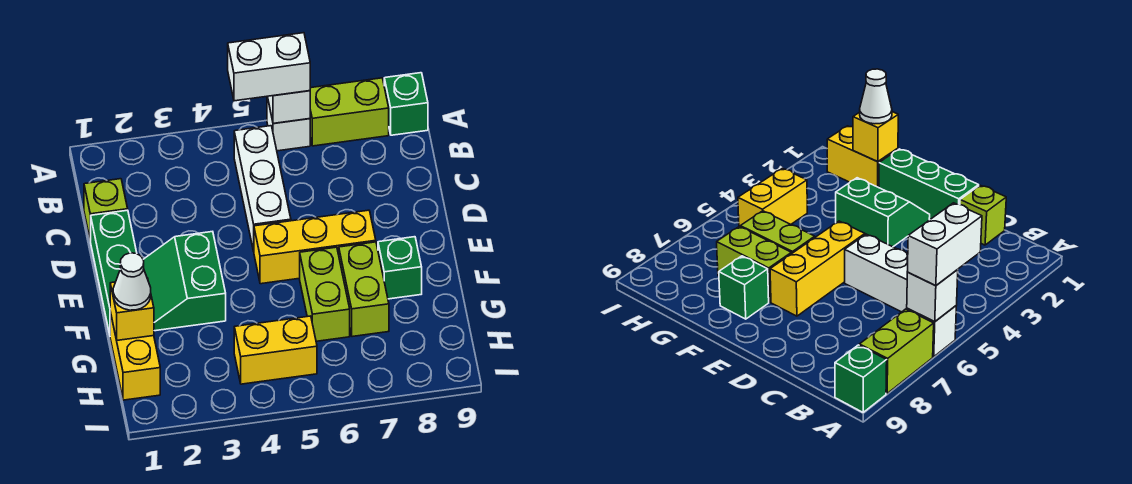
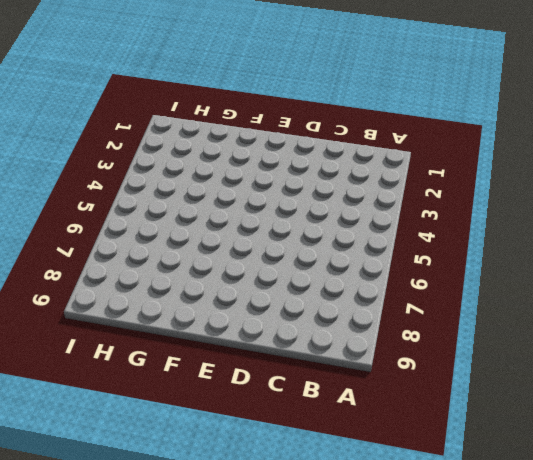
none -> white brick A6 level 1
none -> lime brick A7:A8 level 1
none -> green brick A9 level 1

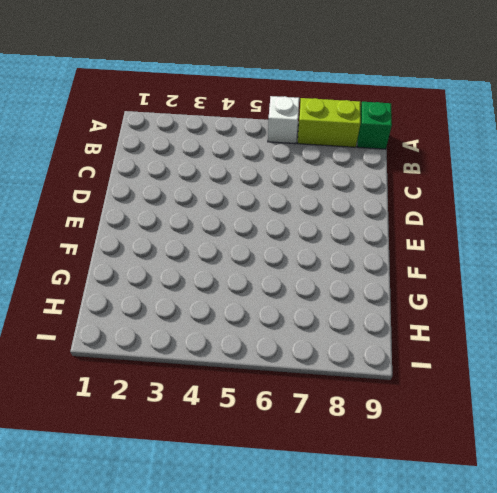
none -> white brick B5:D5 level 1
none -> lime brick C1 level 1
none -> green brick D1:F1 level 1

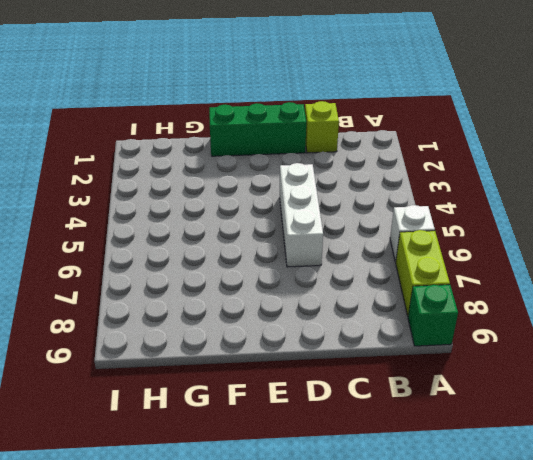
white brick D4:D6 level 1 -> white brick B5:D5 level 1
none -> green slope E2:F3 level 1 top 3
none -> yellow brick E5:E7 level 1
none -> lime brick F6:G6 level 1

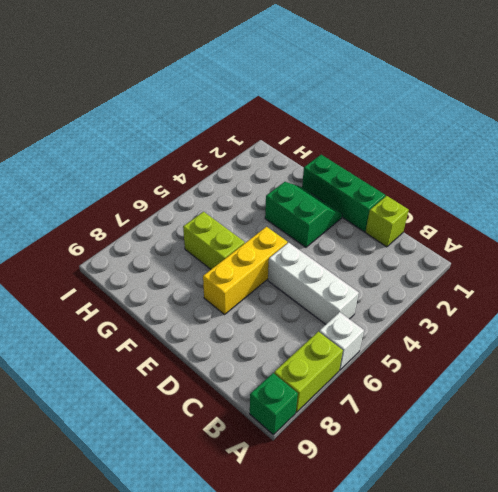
none -> lime brick F7:G7 level 1
none -> green brick F8 level 1
none -> yellow brick G1:H1 level 1

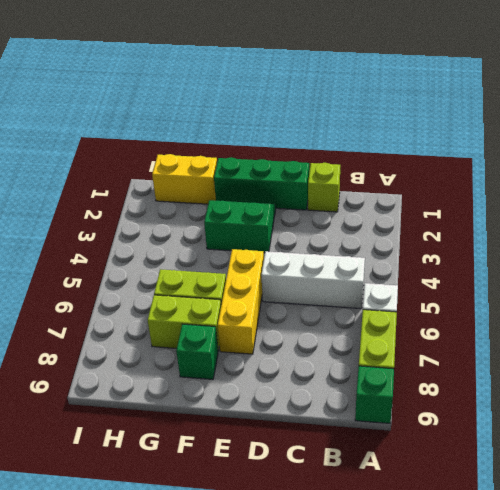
none -> yellow brick H4:H5 level 1
none -> white brick A6 level 2
none -> yellow brick G1 level 2

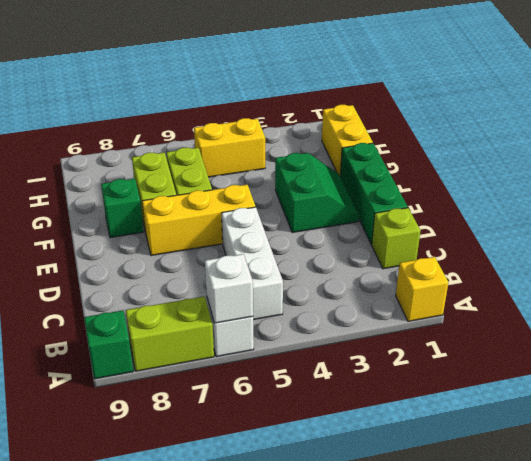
yellow brick A1 level 1 -> yellow brick G1 level 2
none -> white brick A5:A6 level 3
none -> white cone G1 level 3

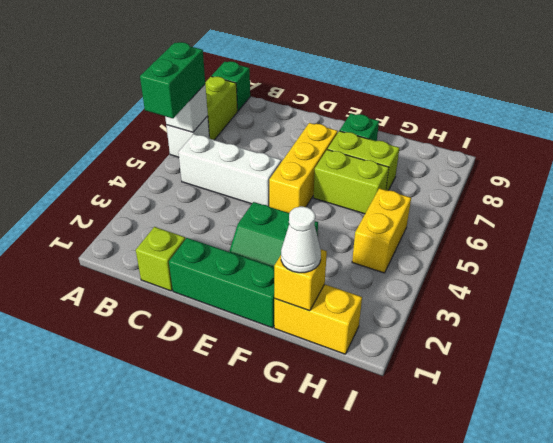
green brick A5:A6 level 3 -> white brick A5:A6 level 3

